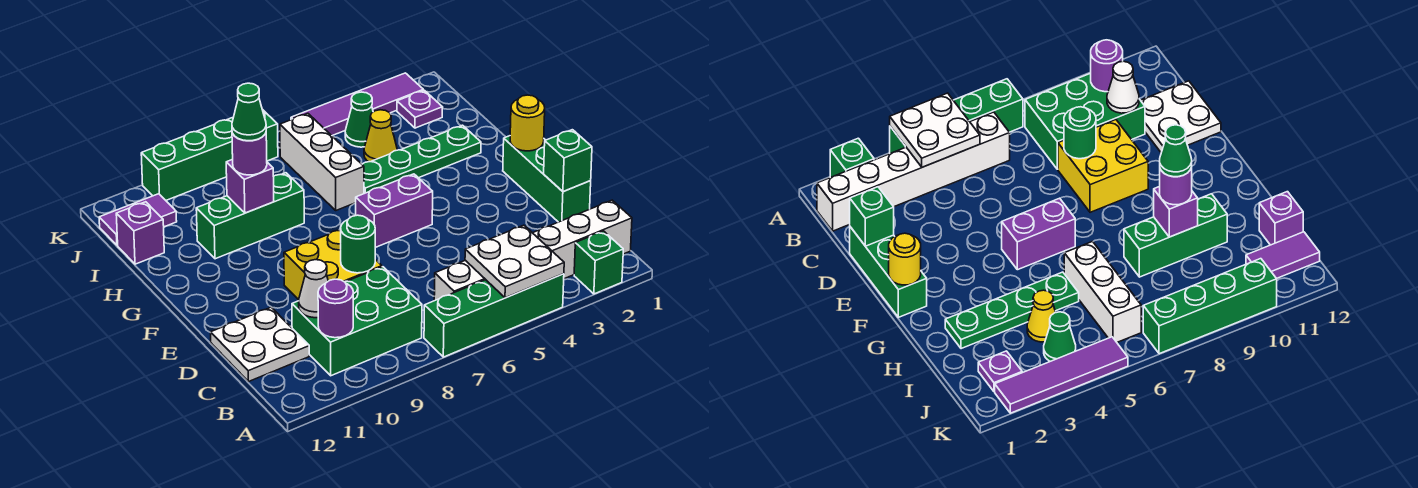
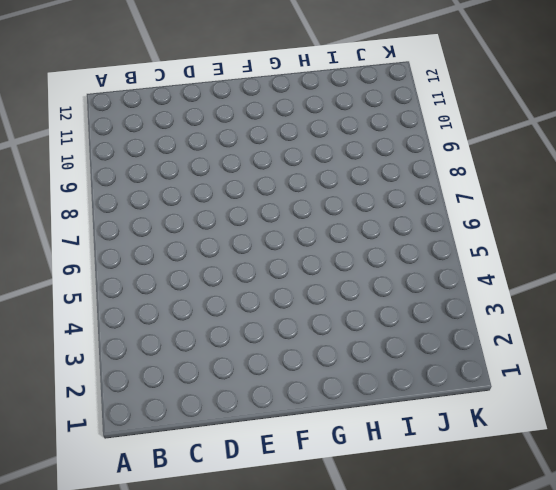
none -> green brick A2 level 1
none -> green brick A4:A7 level 1
none -> white brick B1:B6 level 1

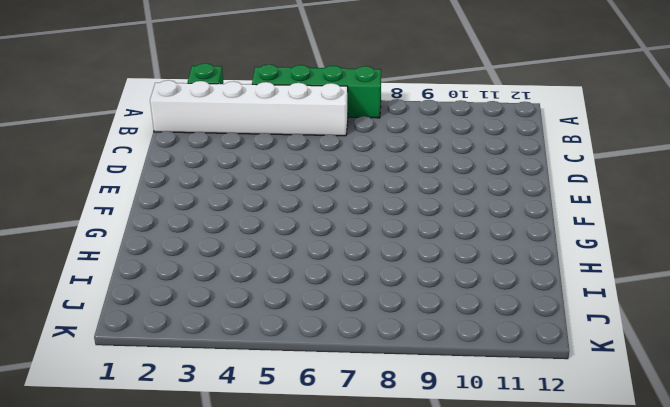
none -> green brick B8:C10 level 1
none -> white plate C11:D12 level 1
none -> green brick D1:F1 level 1

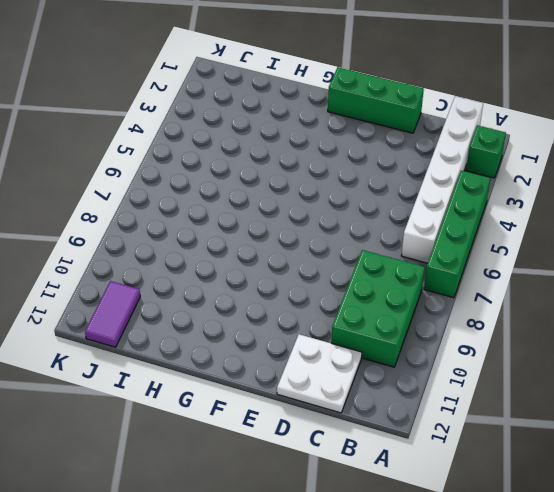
none -> yellow brick D8:E9 level 1
none -> purple brick F5:F6 level 1
none -> green plate H2:H5 level 1

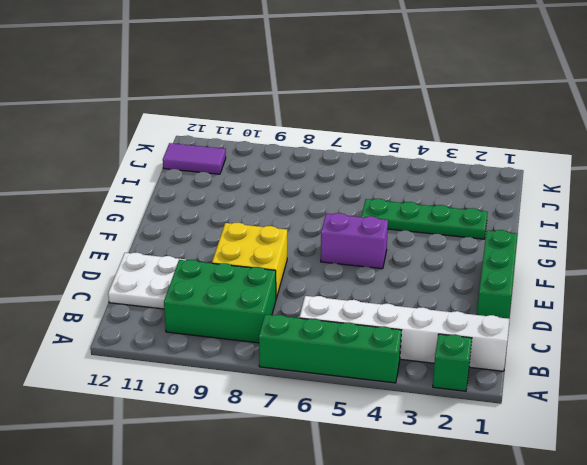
none -> white brick H6:J6 level 1
none -> green brick H8:H10 level 1
none -> yellow cone I4 level 1

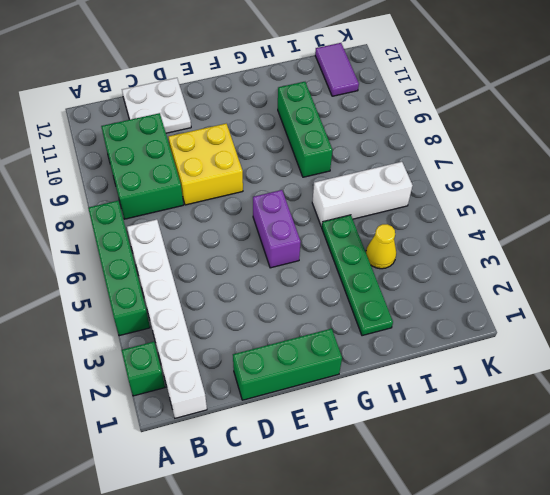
none -> purple brick I12 level 1
none -> purple plate J2 level 1
none -> green cone J4 level 1

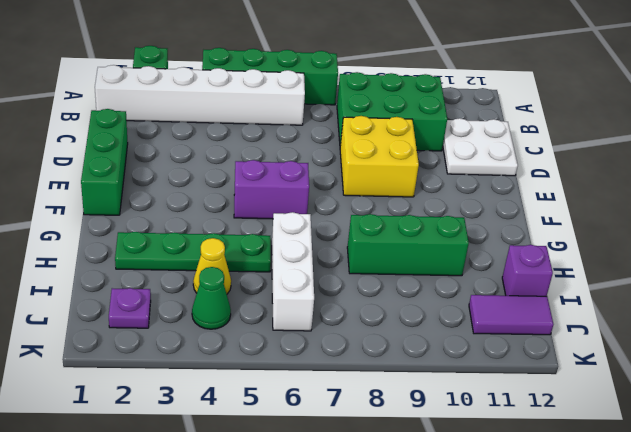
none -> purple tile K2:K5 level 1
none -> green brick K7:K10 level 1
none -> white plate A4:B5 level 2

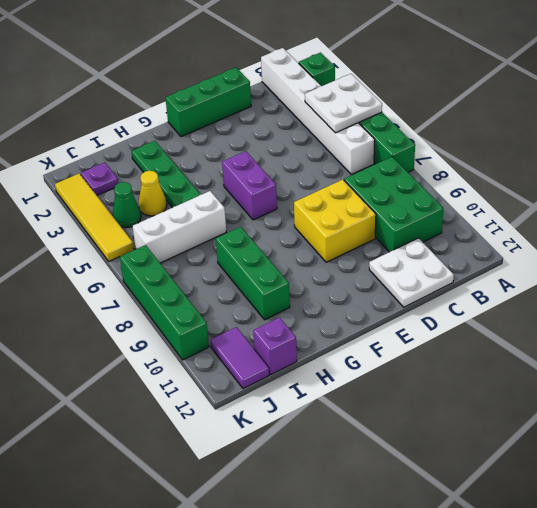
yellow tile K2:K5 level 1 -> purple tile K2:K5 level 1
none -> purple round brick B10 level 2
none -> white cone C10 level 2
none -> green brick D1 level 2

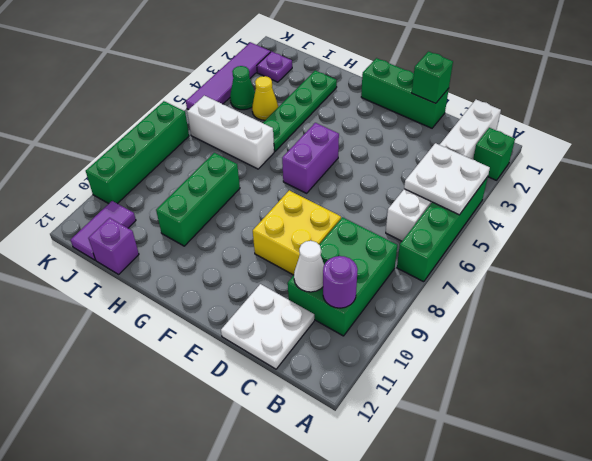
none -> green round brick D8 level 2
none -> yellow round brick F1 level 2
none -> purple brick H9 level 2

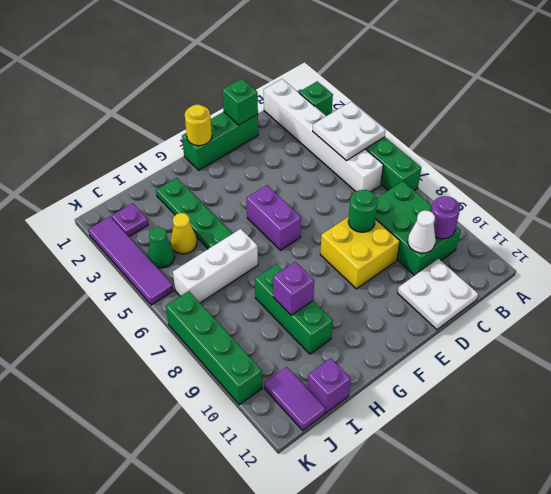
none -> purple round brick H9 level 3
none -> green cone H9 level 4

